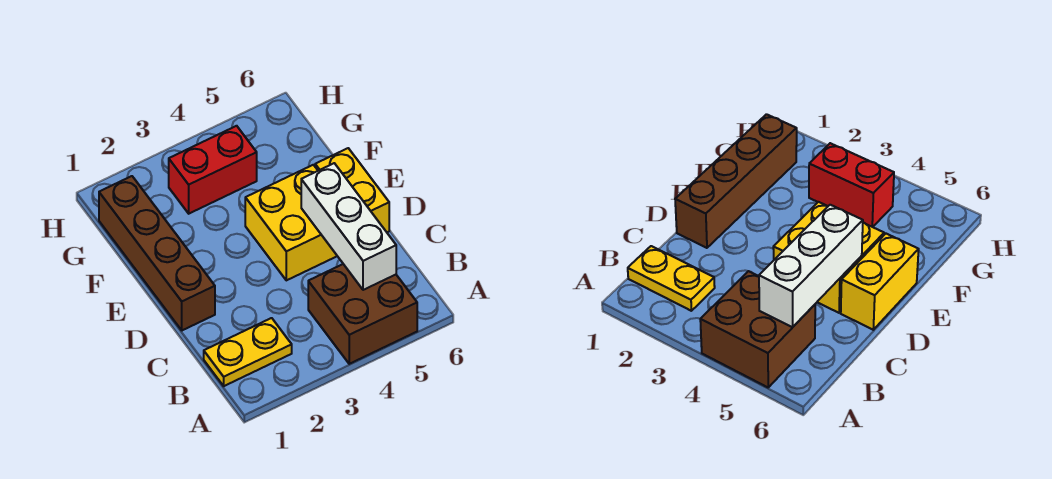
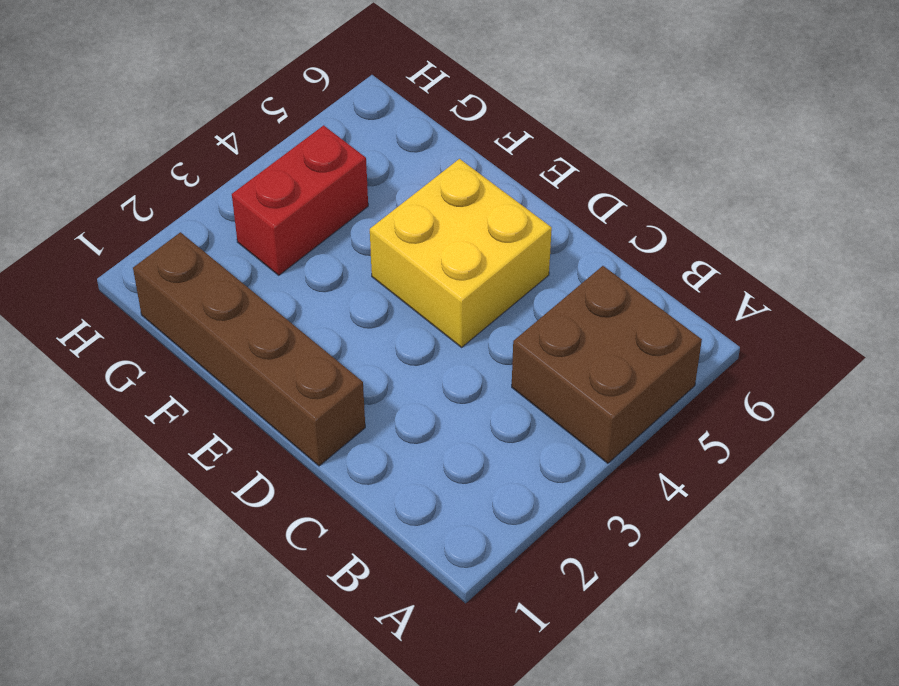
none -> yellow plate B1:B2 level 1
none -> yellow brick D6:E6 level 1

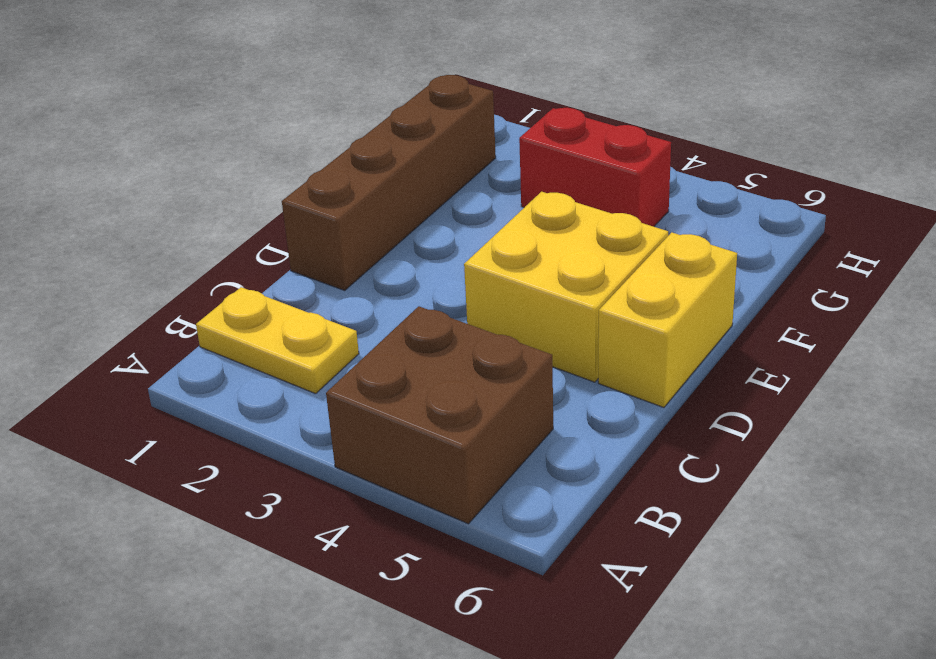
none -> white brick B5:D5 level 2

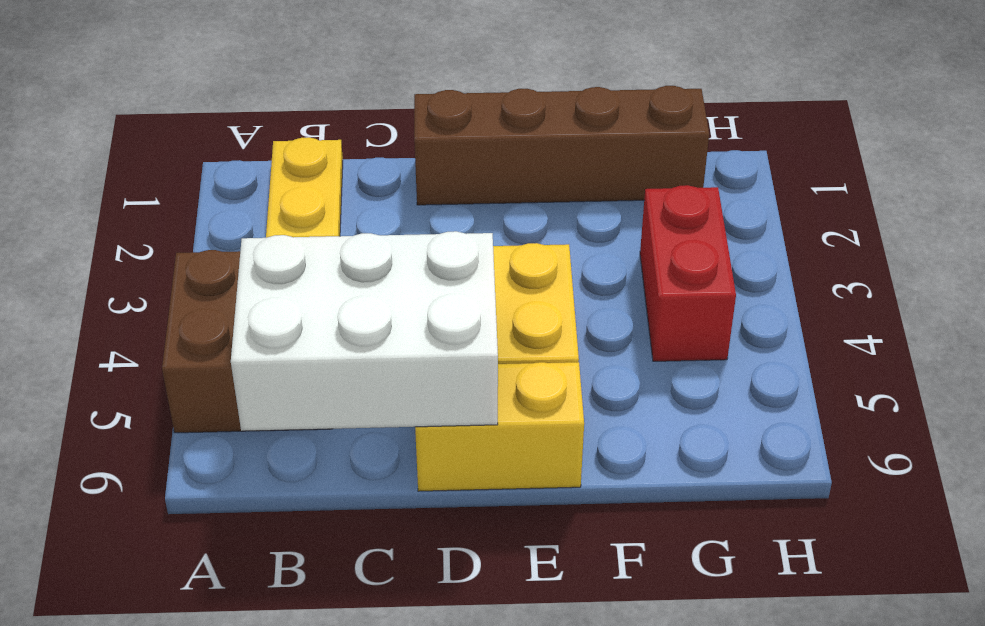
white brick B5:D6 level 2 -> white brick B5:D5 level 2

